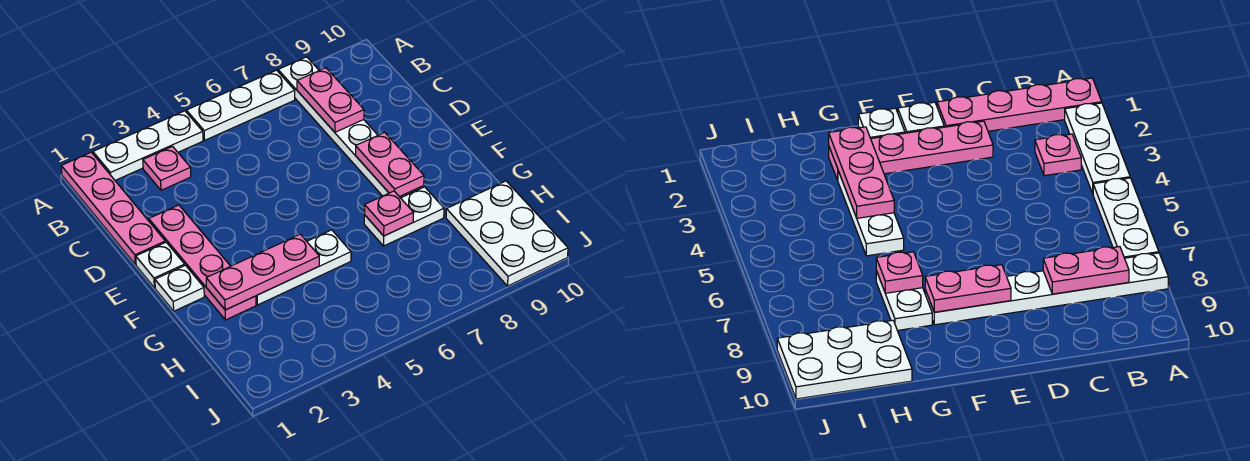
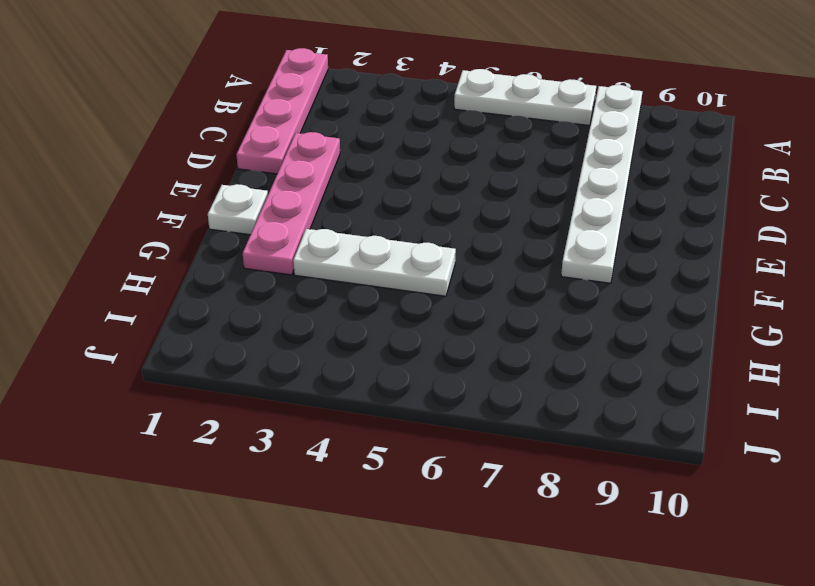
none -> white plate A2:A4 level 1
none -> pink plate B3 level 1
none -> white plate E1 level 1

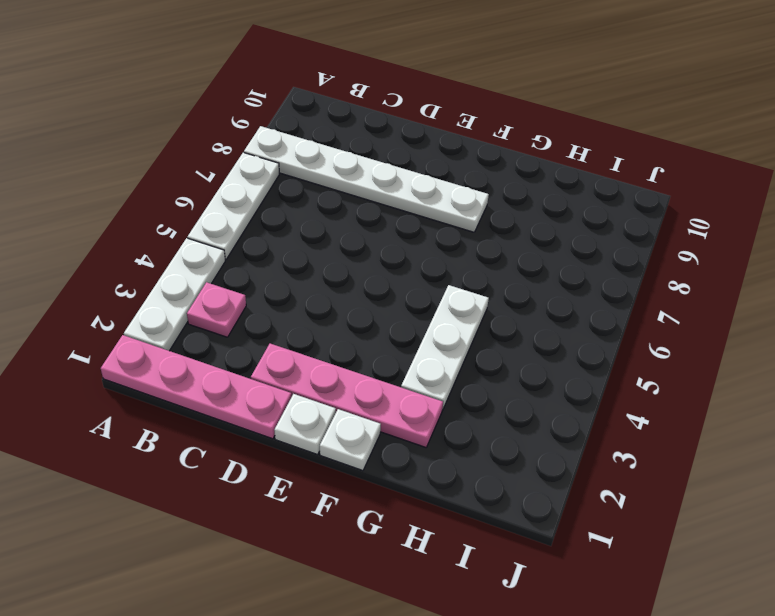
none -> white plate G7:G8 level 1
none -> white plate H9:J10 level 1
none -> pink plate B8:C8 level 2

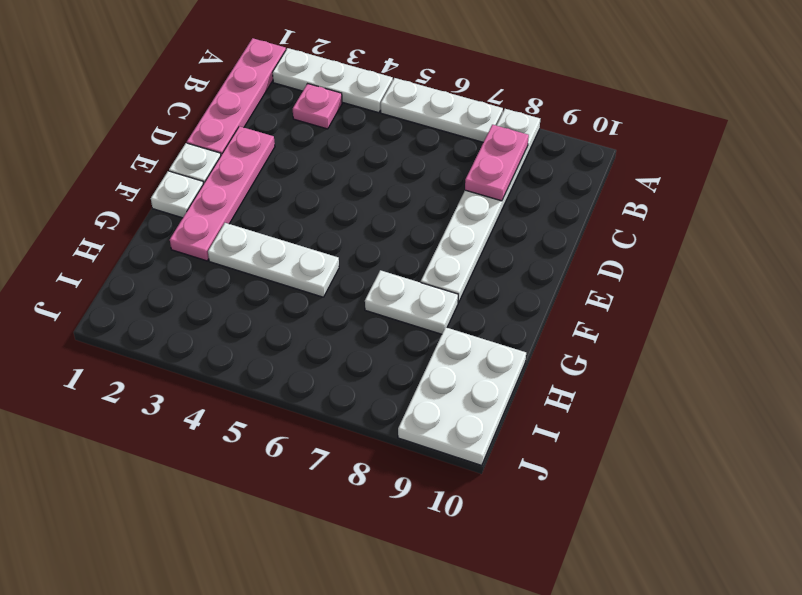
none -> pink plate E8:F8 level 2
none -> pink plate G2:G4 level 2
none -> pink plate G7 level 2

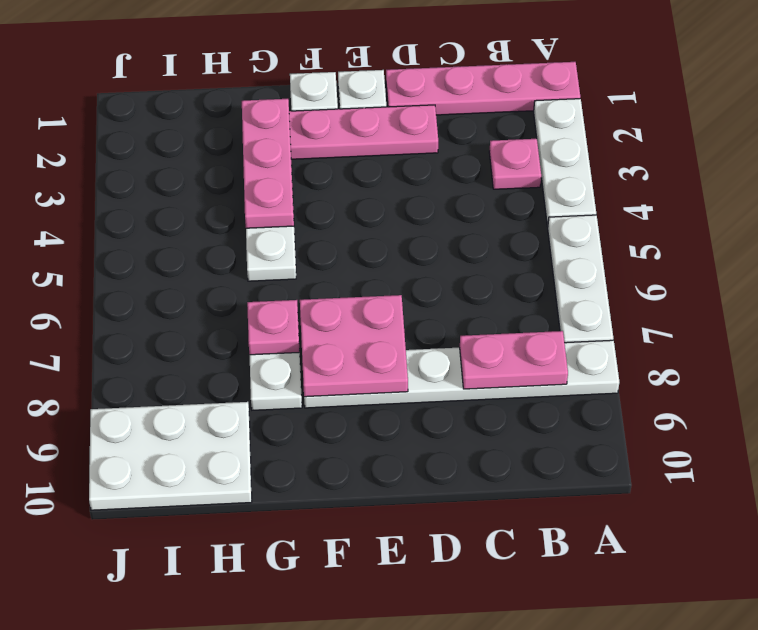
pink plate E7:F8 level 2 -> pink plate E8:F8 level 2

